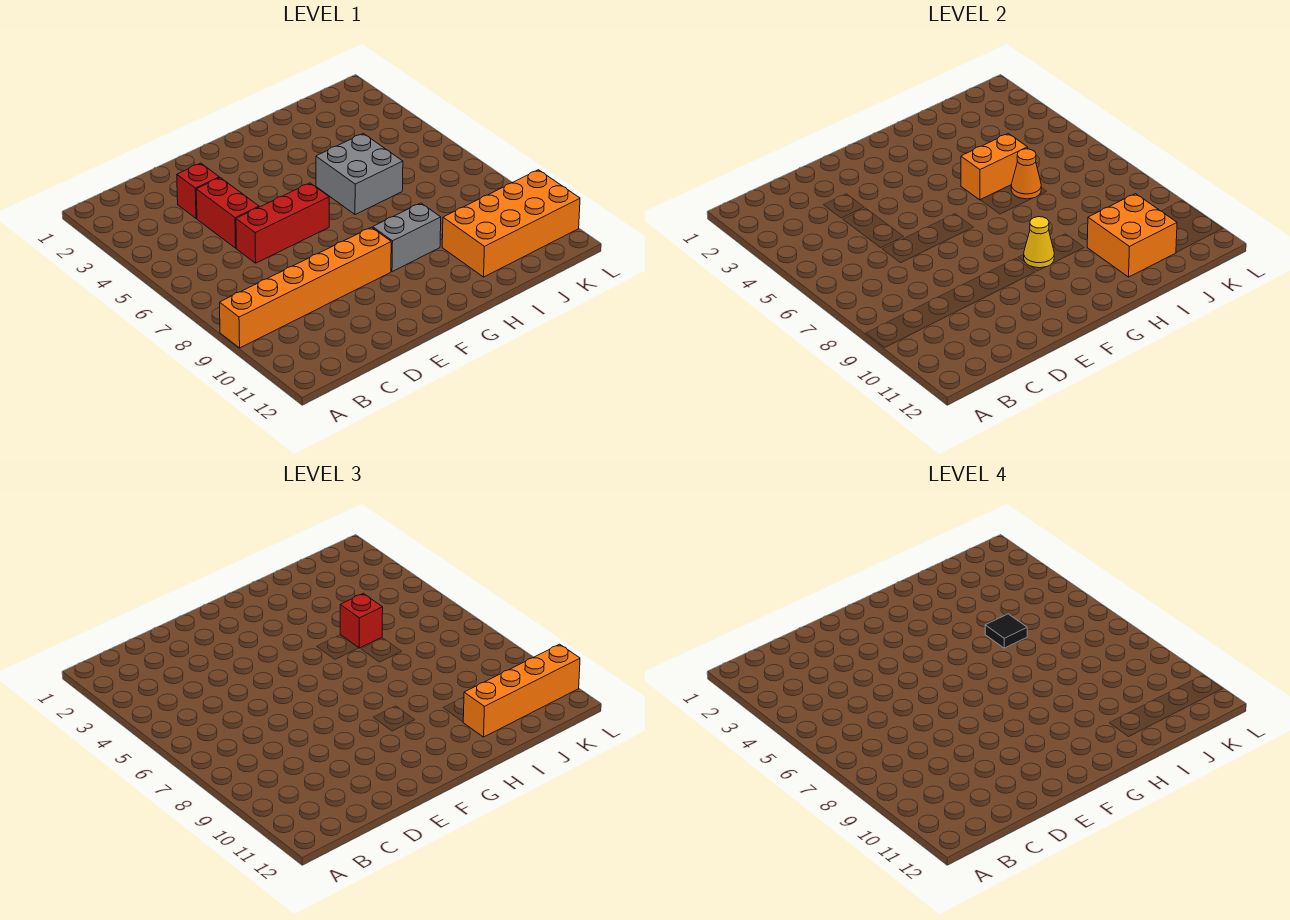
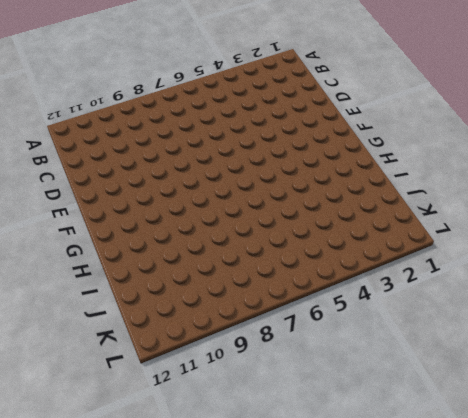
none -> orange brick A9:F9 level 1
none -> red brick D3 level 1
none -> red brick D4:D5 level 1

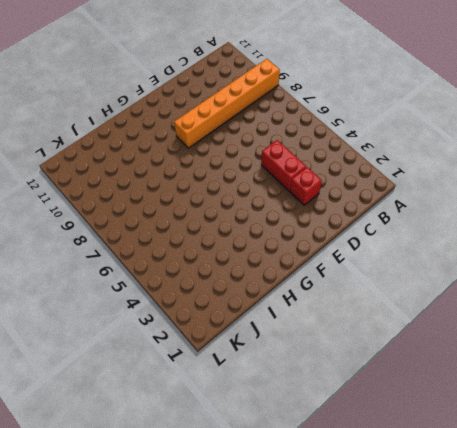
none -> red brick D6:F6 level 1
none -> grey brick G9:H9 level 1
none -> grey brick H5:I6 level 1

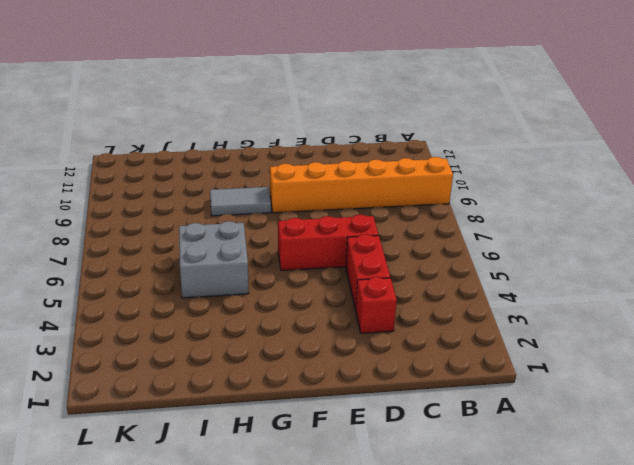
grey tile G9:H9 level 1 -> grey brick G9:H9 level 1
none -> orange brick I10:L11 level 1
none -> yellow cone G9 level 2
none -> orange brick H5:I5 level 2

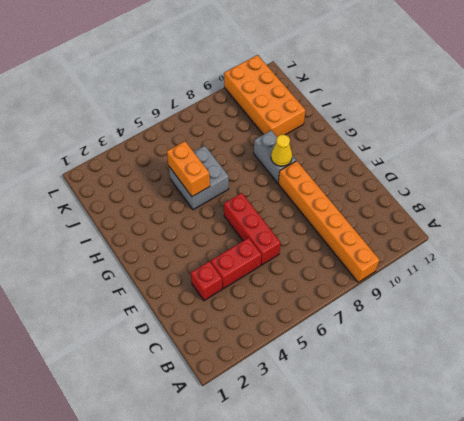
none -> orange cone I6 level 2
none -> orange brick I10:J11 level 2
none -> red brick I5 level 3

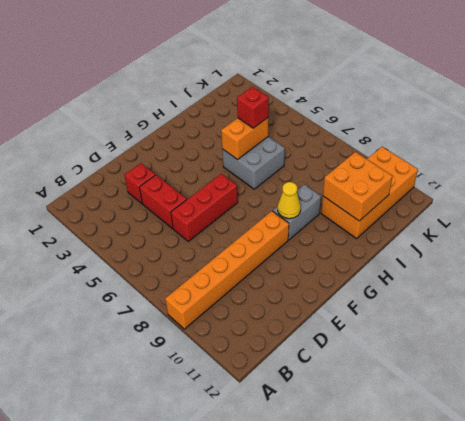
none -> orange cone I6 level 2
none -> orange brick I11:L11 level 3
none -> black tile I5 level 4

